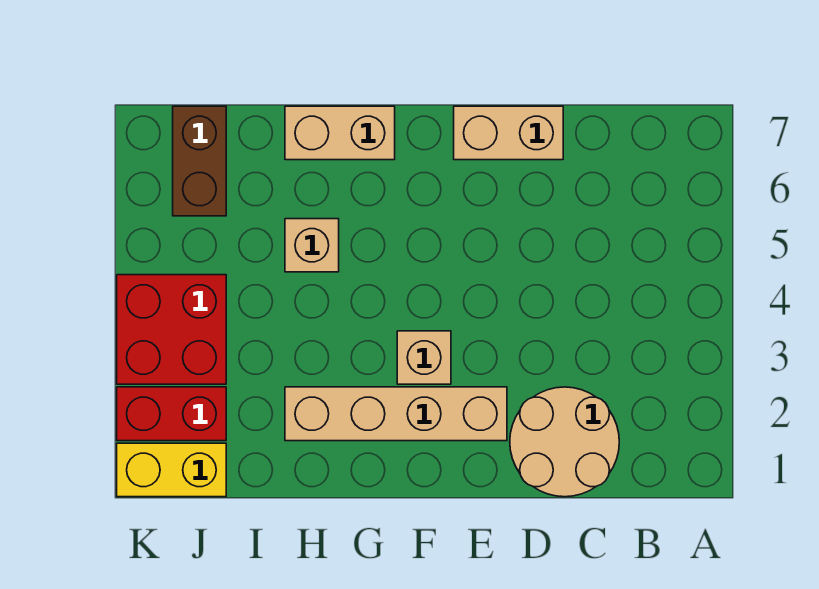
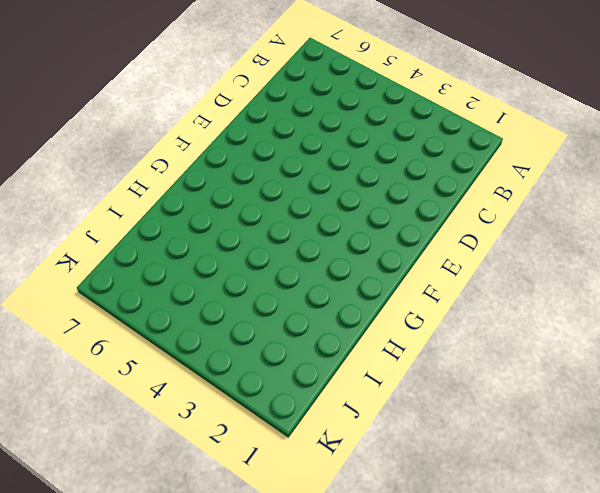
none -> tan round brick C1:D2 level 1
none -> tan brick D7:E7 level 1

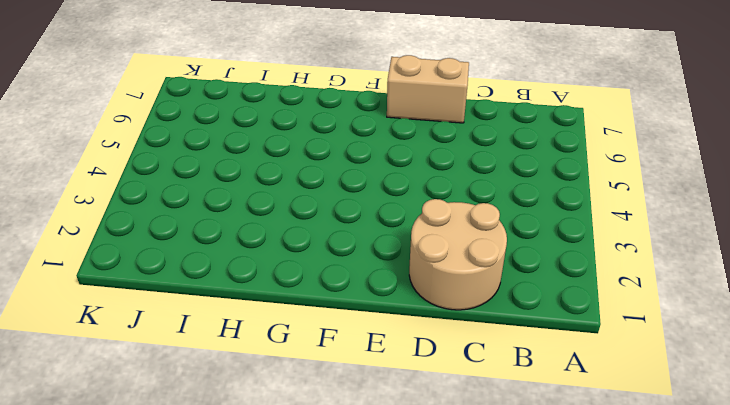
none -> tan brick E2:H2 level 1
none -> tan brick F3 level 1

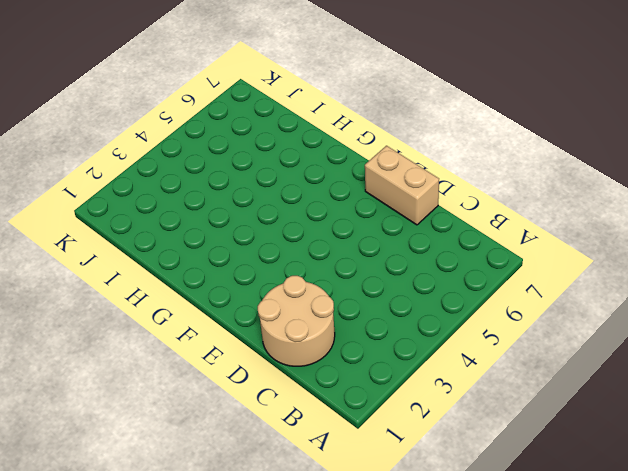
none -> tan brick E2:H2 level 1
none -> tan brick F3 level 1

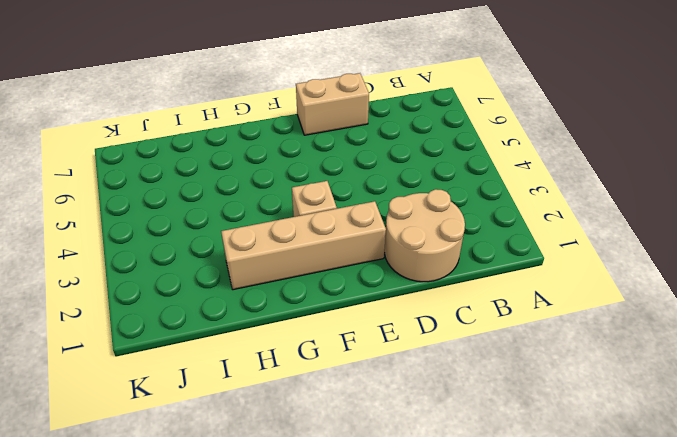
none -> tan brick G7:H7 level 1
none -> tan brick H5 level 1

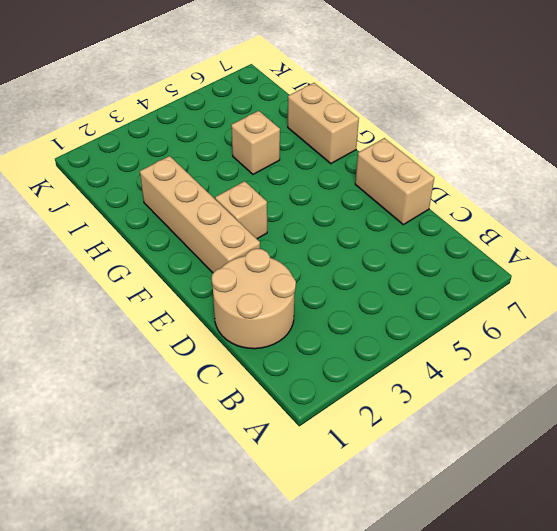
none -> yellow brick J1:K1 level 1
none -> red brick J2:K2 level 1

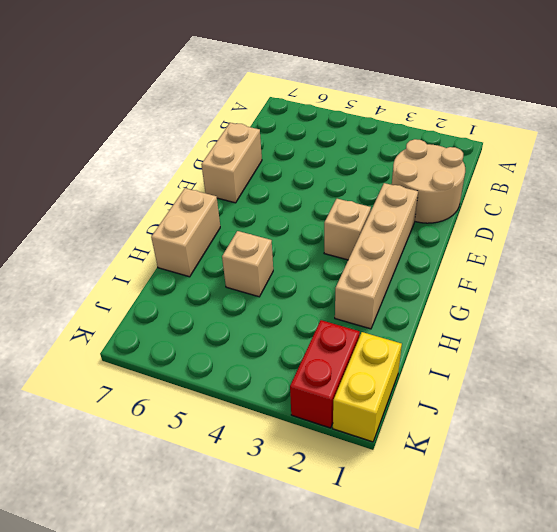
none -> red brick J3:K4 level 1
none -> brown brick J6:J7 level 1

